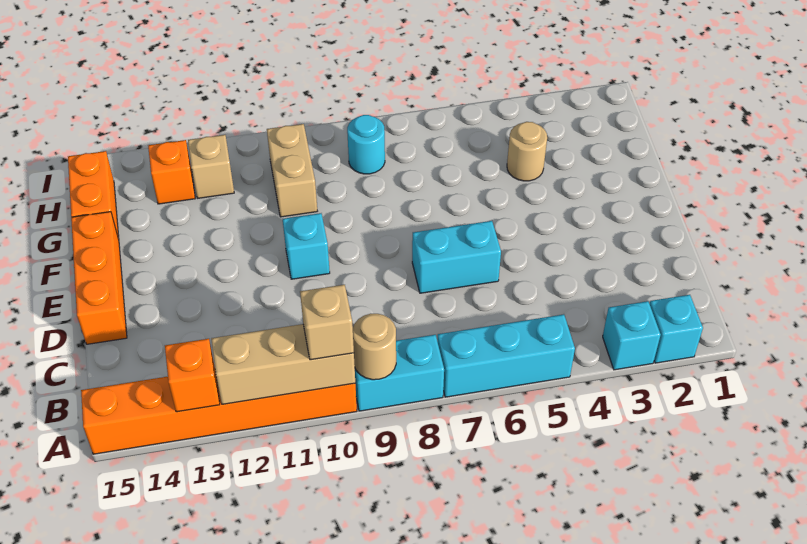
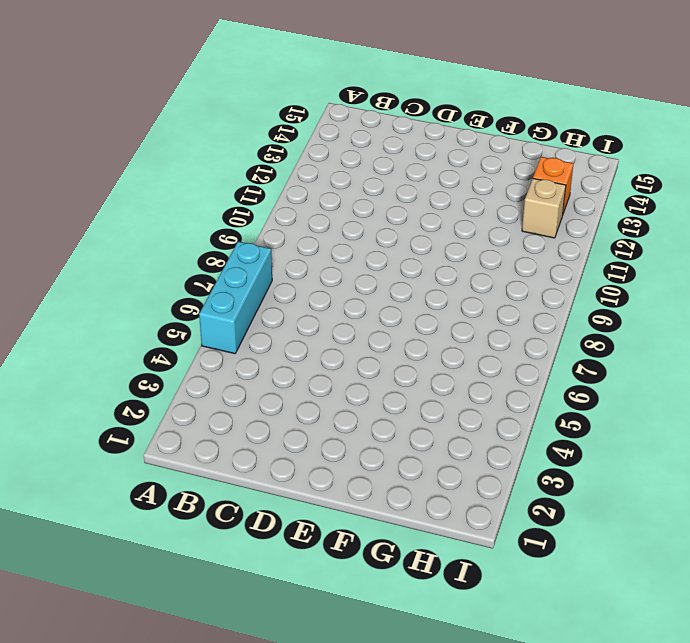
none -> cyan brick A2 level 1
none -> cyan brick A3 level 1
none -> cyan brick A8:A9 level 1

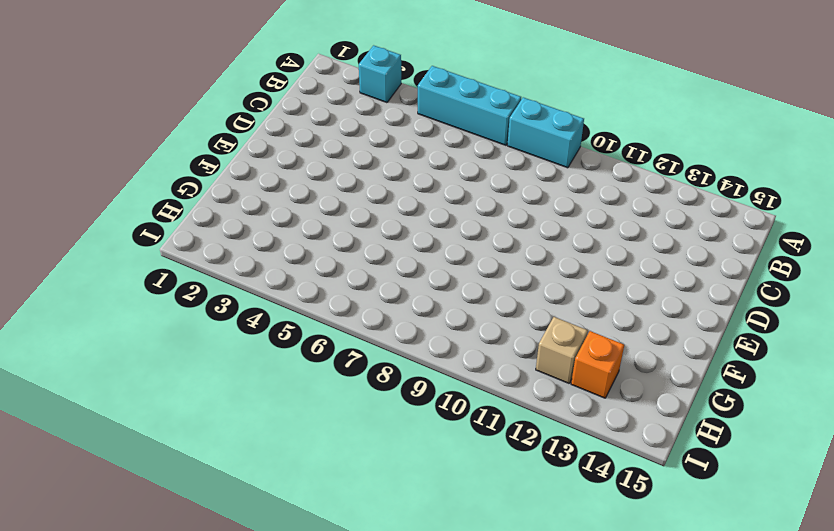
none -> cyan brick A2 level 1
none -> orange brick A10:A15 level 1
none -> cyan brick D6:D7 level 1

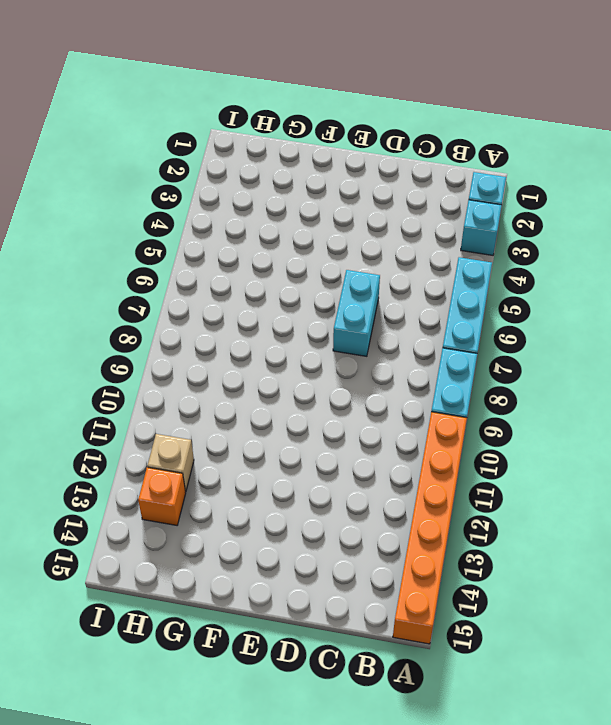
none -> orange brick D15:F15 level 1
none -> cyan brick E10 level 1
none -> tan round brick G4 level 1

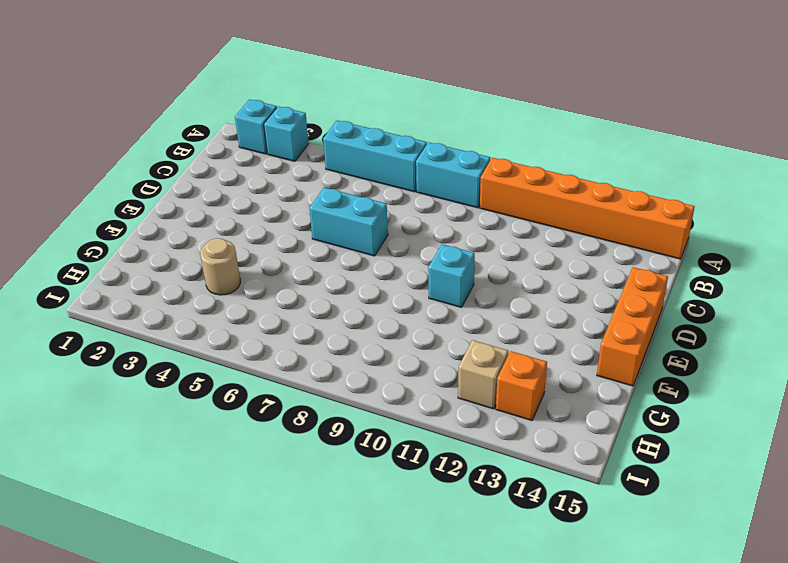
none -> tan brick G10:H10 level 1
none -> orange brick G15:H15 level 1
none -> cyan round brick H8 level 1

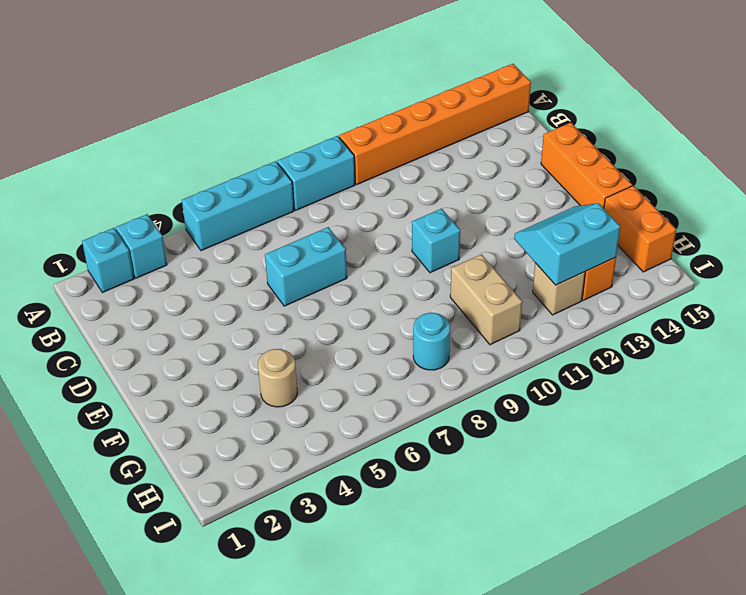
cyan slope G12:H13 level 2 top H -> none
none -> tan round brick A9 level 2
none -> tan brick A10:A12 level 2
none -> orange brick A13 level 2

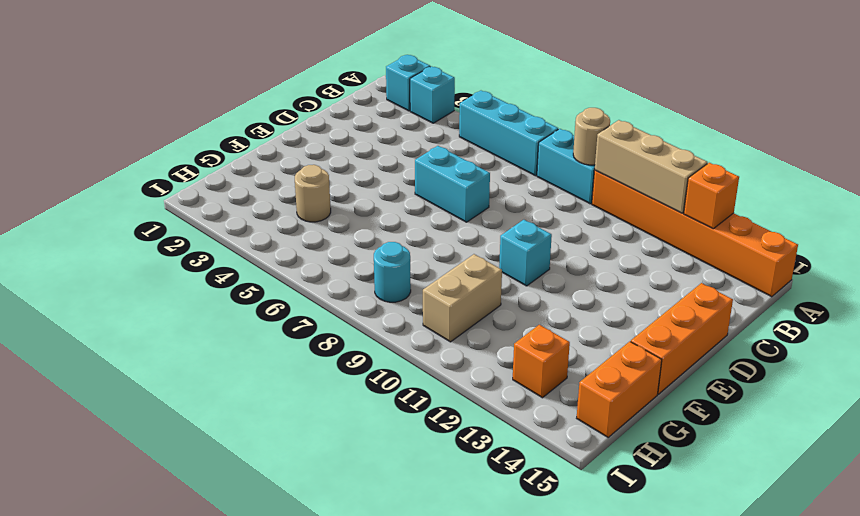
none -> tan brick H12 level 1
none -> tan brick A10 level 3

